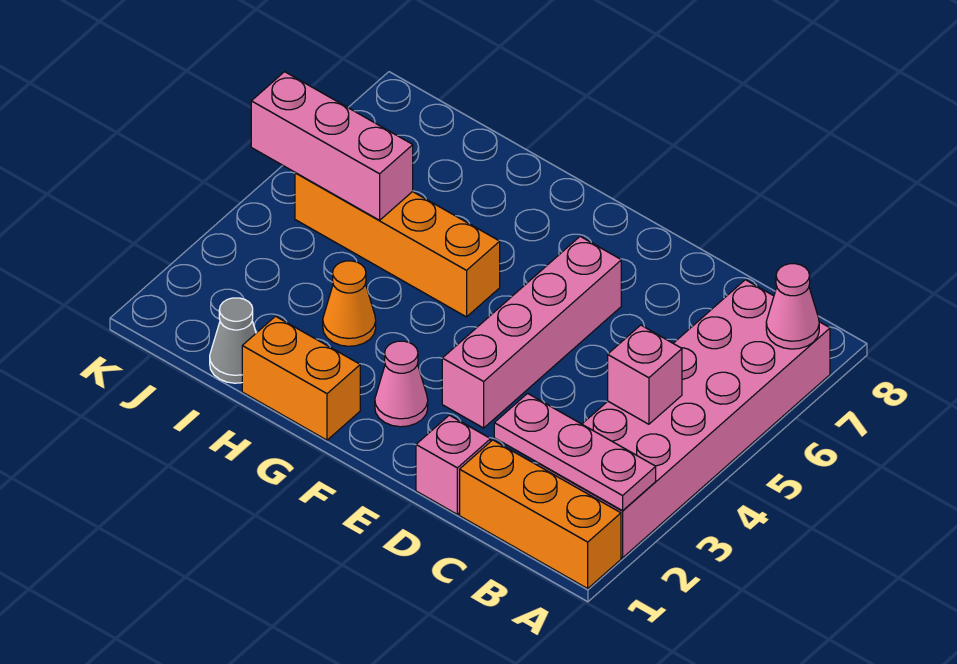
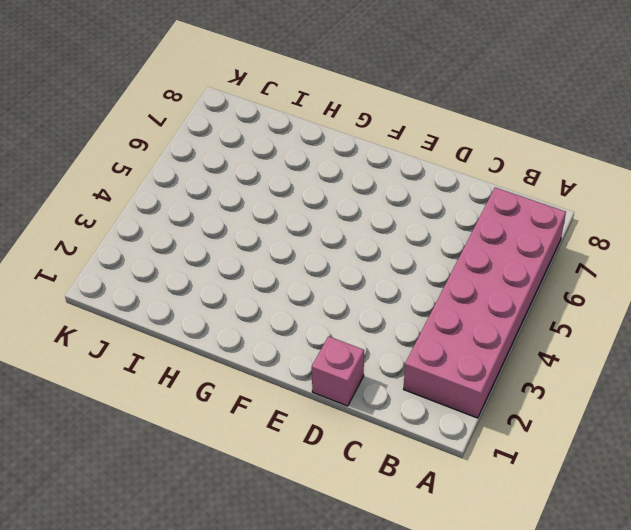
none -> orange brick A1:C1 level 1
none -> pink brick E3:E6 level 1
none -> pink cone F2 level 1

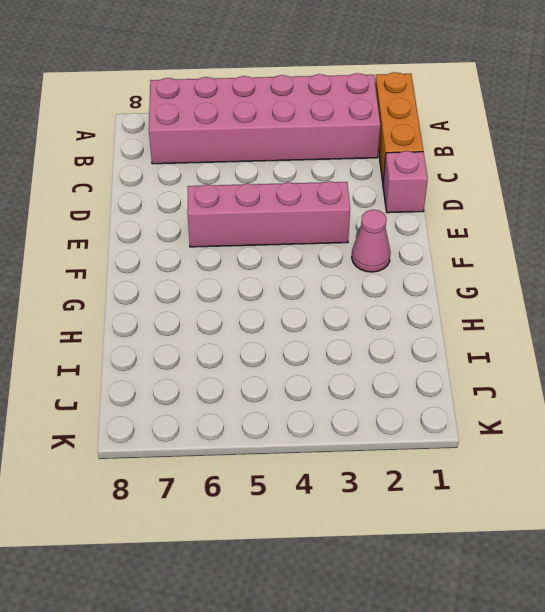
none -> orange brick G1:H1 level 1
none -> orange brick G5:J5 level 1
none -> orange cone H3 level 1

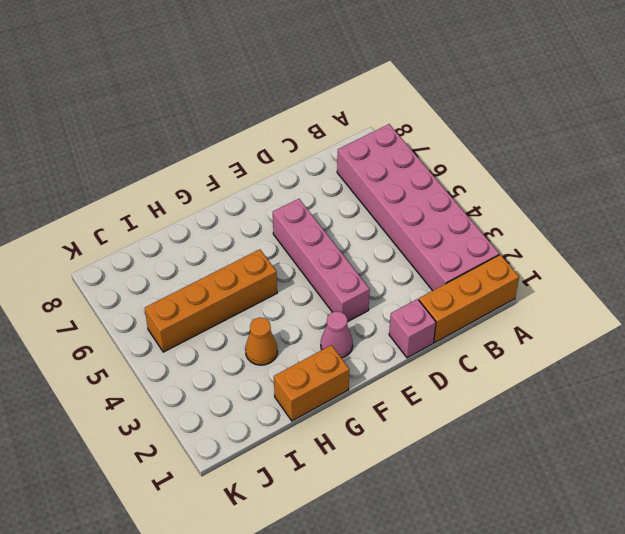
none -> grey cone I1 level 1
none -> pink plate A2:C2 level 2
none -> pink cone A7 level 2

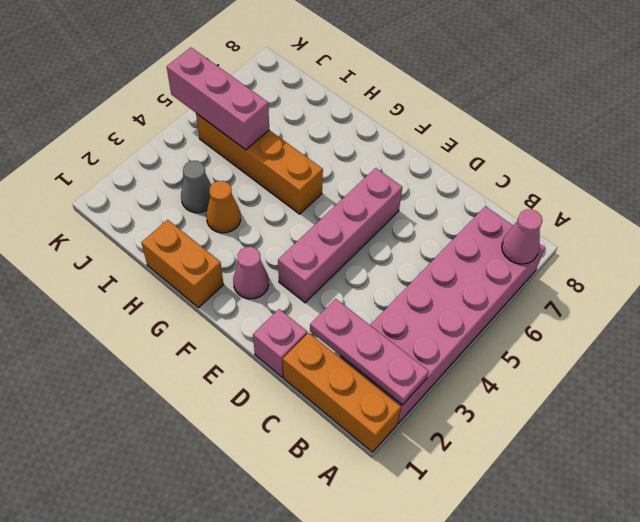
grey cone I3 level 1 -> grey cone I1 level 1
none -> pink brick B4 level 2

